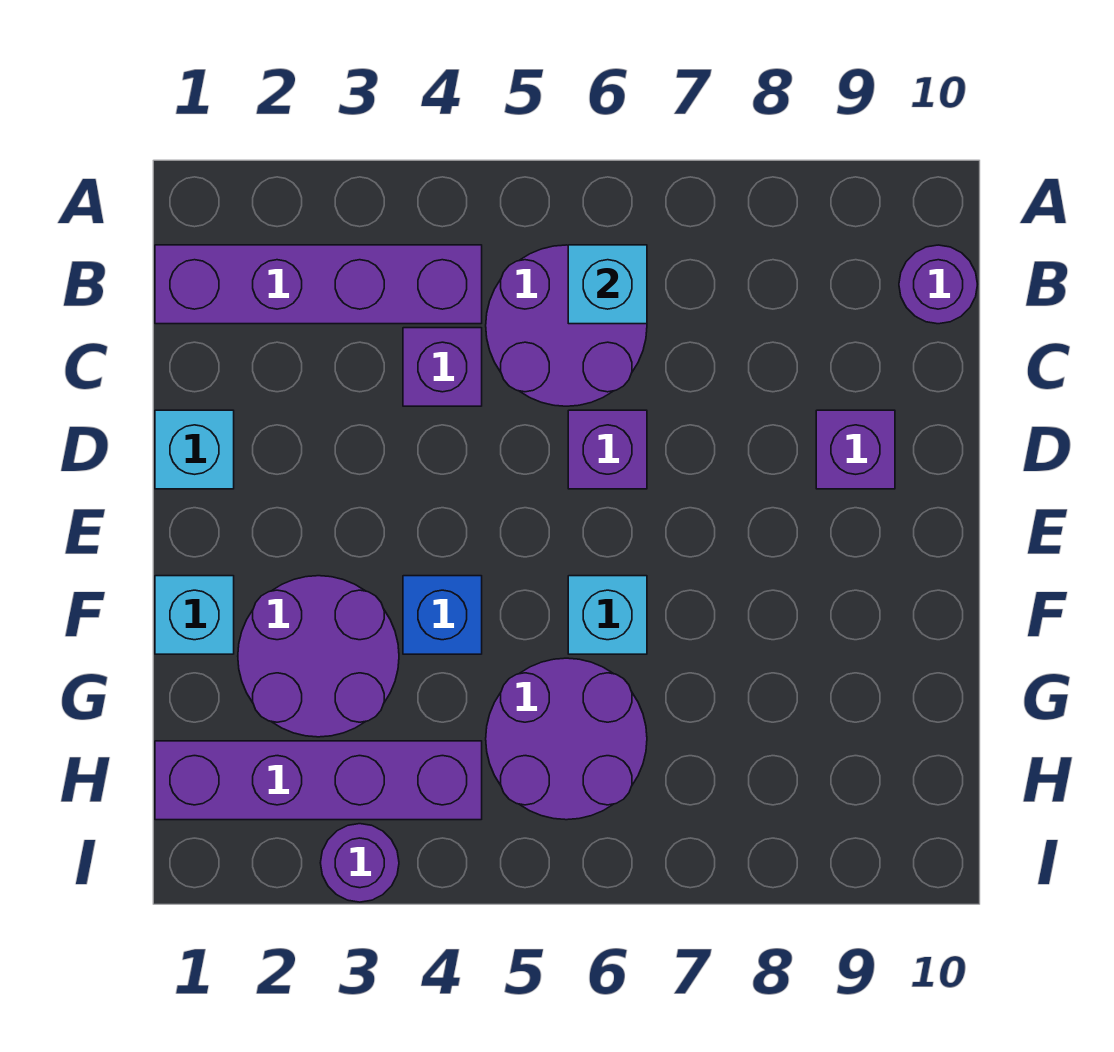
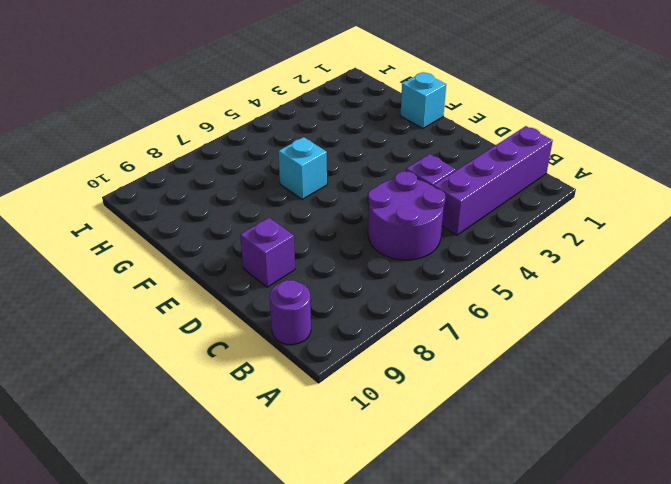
none -> cyan brick D1 level 1
none -> purple brick D6 level 1
none -> purple round brick F2:G3 level 1

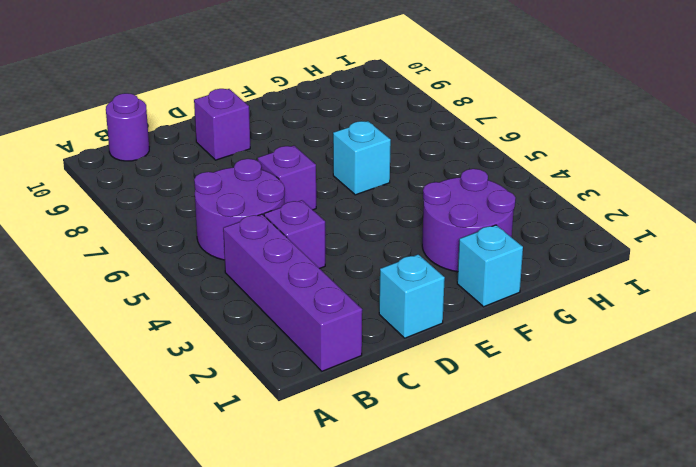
none -> blue brick F4 level 1
none -> purple round brick G5:H6 level 1
none -> purple brick H1:H4 level 1

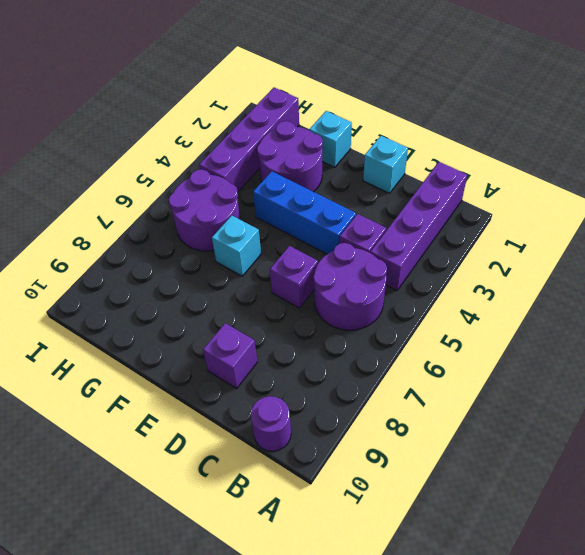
blue brick D4:F4 level 1 -> blue brick F4 level 1
none -> purple round brick I3 level 1
none -> cyan brick B6 level 2

